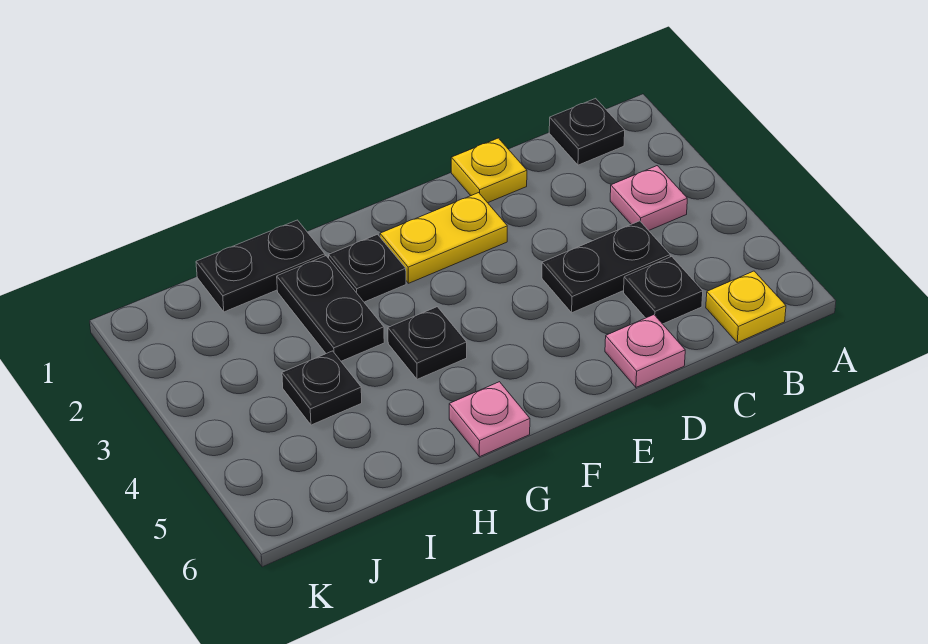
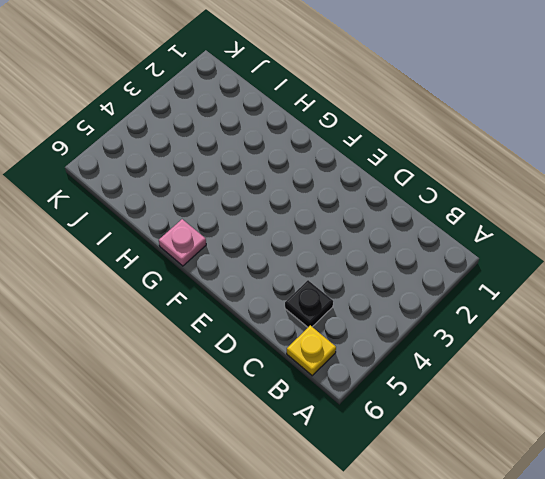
none -> black plate B1 level 1
none -> pink plate B3 level 1
none -> black plate C4:D4 level 1

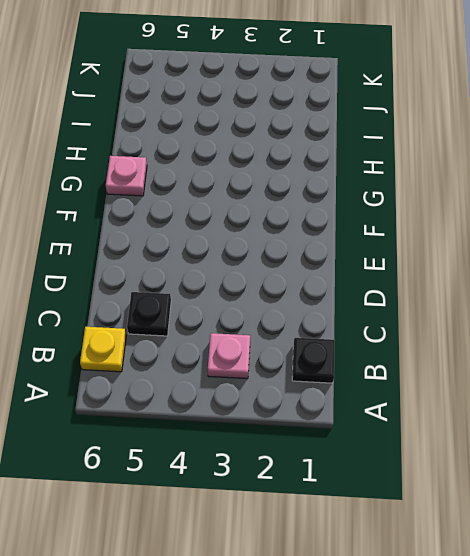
none -> black plate C4:D4 level 1
none -> yellow plate D1 level 1
none -> pink plate D6 level 1

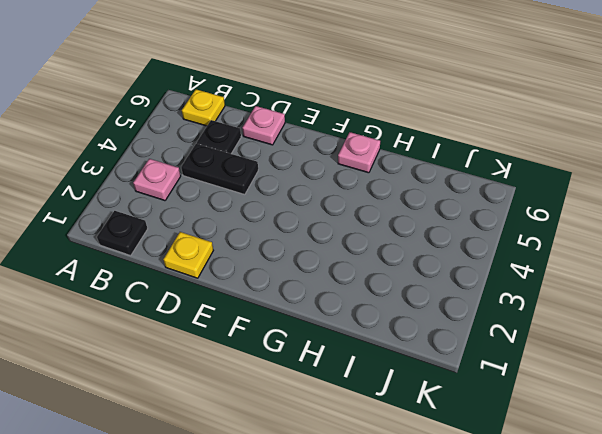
none -> yellow plate E2:F2 level 1
none -> black plate G2 level 1
none -> black plate G4 level 1

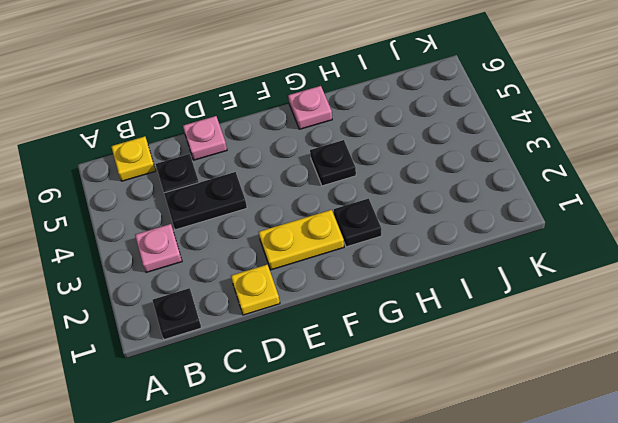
none -> black plate H1:I1 level 1
none -> black plate H2:H3 level 1
none -> black plate I4 level 1

